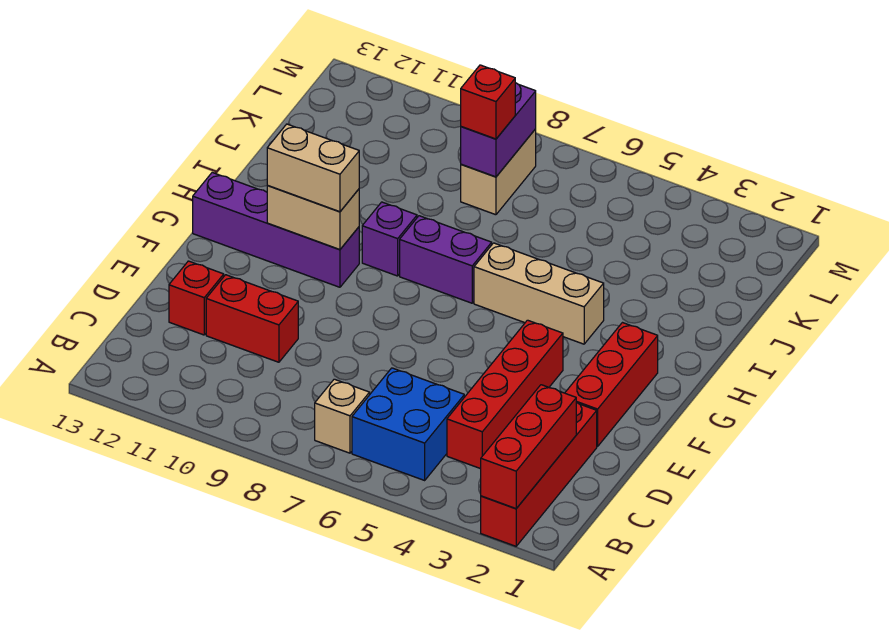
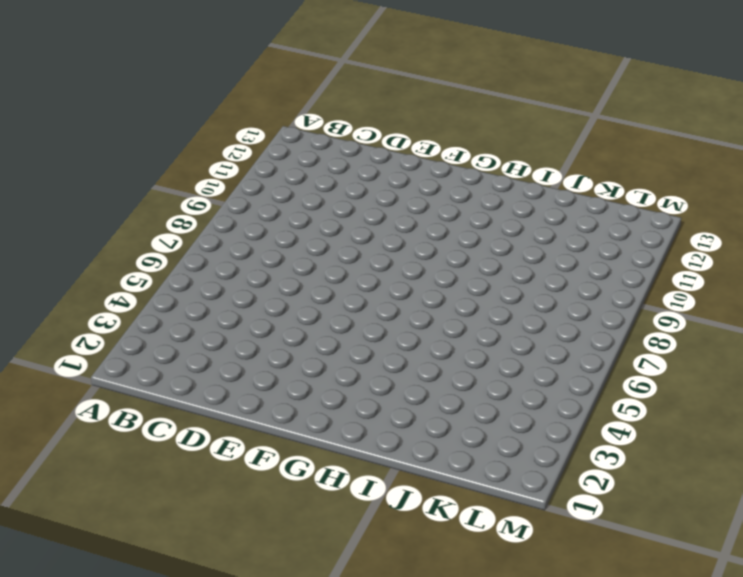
none -> red brick A2:D2 level 1
none -> blue brick B5:C6 level 1
none -> tan brick B7 level 1

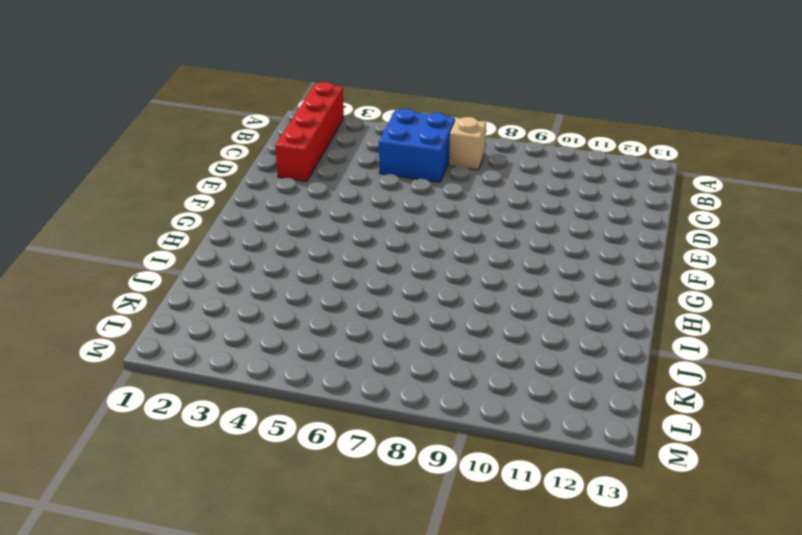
none -> red brick C4:F4 level 1
none -> red brick D10:D11 level 1
none -> red brick D12 level 1

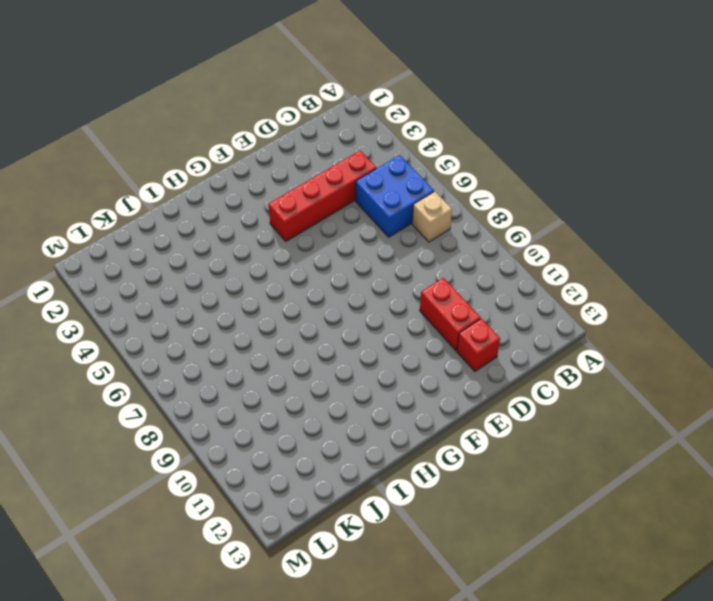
none -> red brick A2:D2 level 1
none -> red brick E2:G2 level 1
none -> purple brick G10:G13 level 1

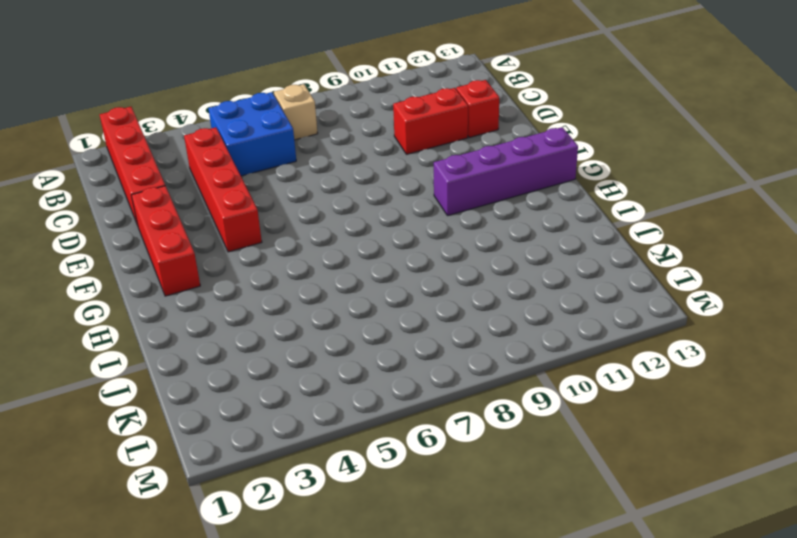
none -> tan brick H4:H6 level 1
none -> purple brick H7:H8 level 1
none -> purple brick H9 level 1

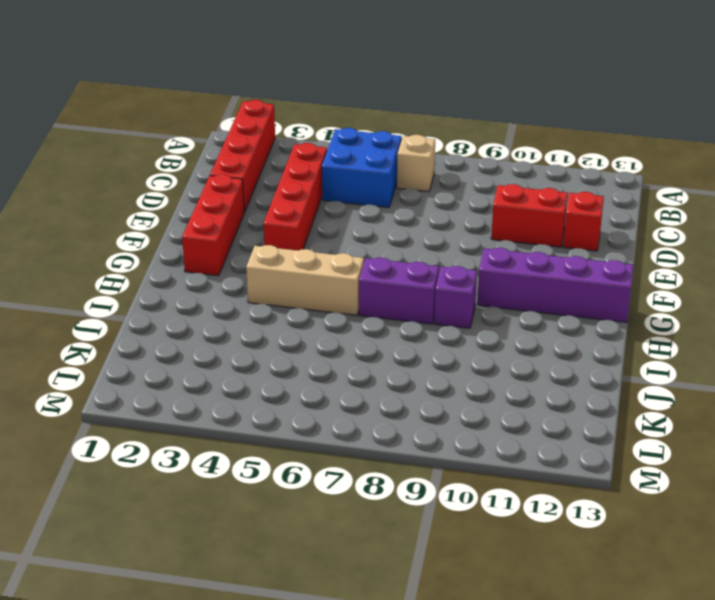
none -> tan brick K8:L8 level 1
none -> red brick A2:C2 level 2
none -> tan brick G10:G11 level 2

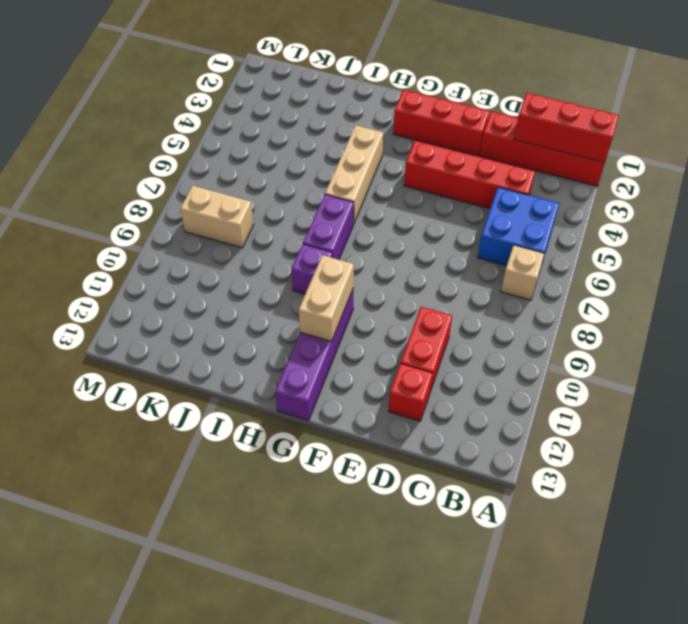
none -> purple brick K8:L8 level 2
none -> tan brick G10:G11 level 3
none -> red brick K8 level 3

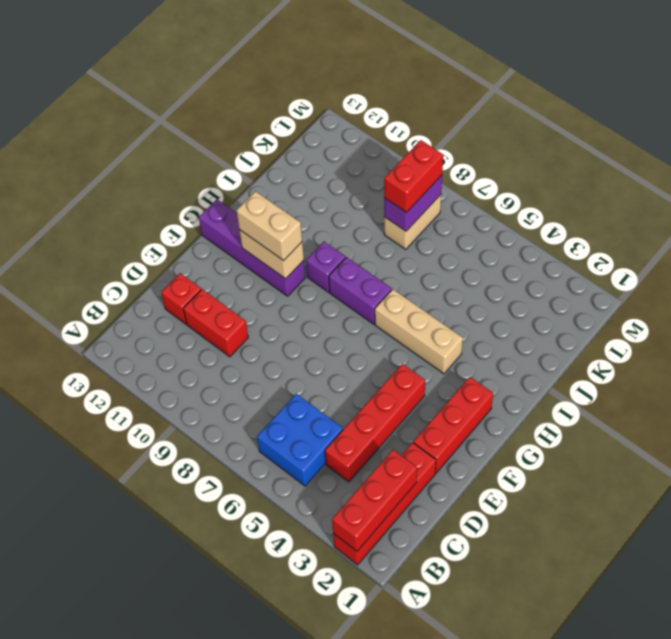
red brick K8:L8 level 3 -> red brick K8 level 3
none -> tan brick B7 level 1

